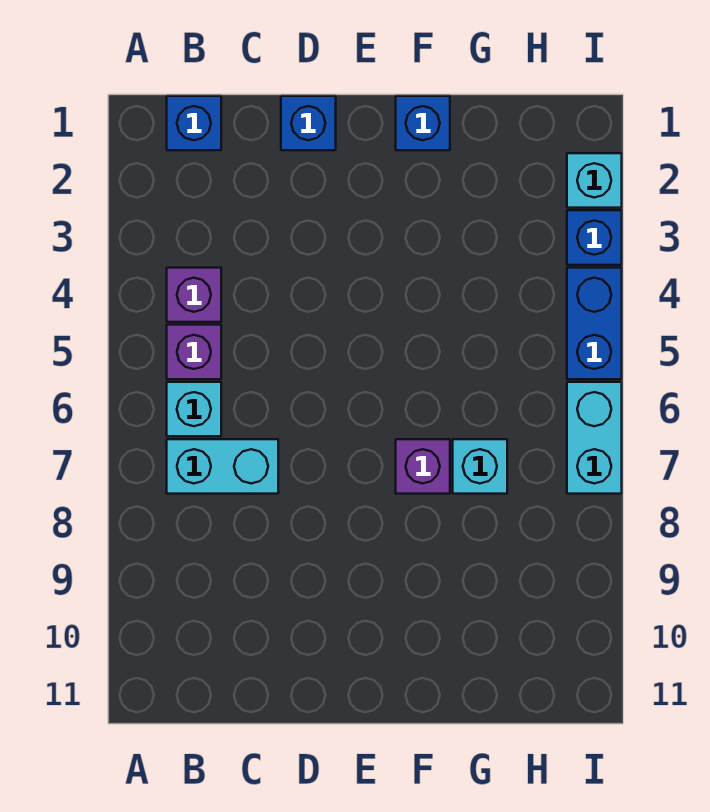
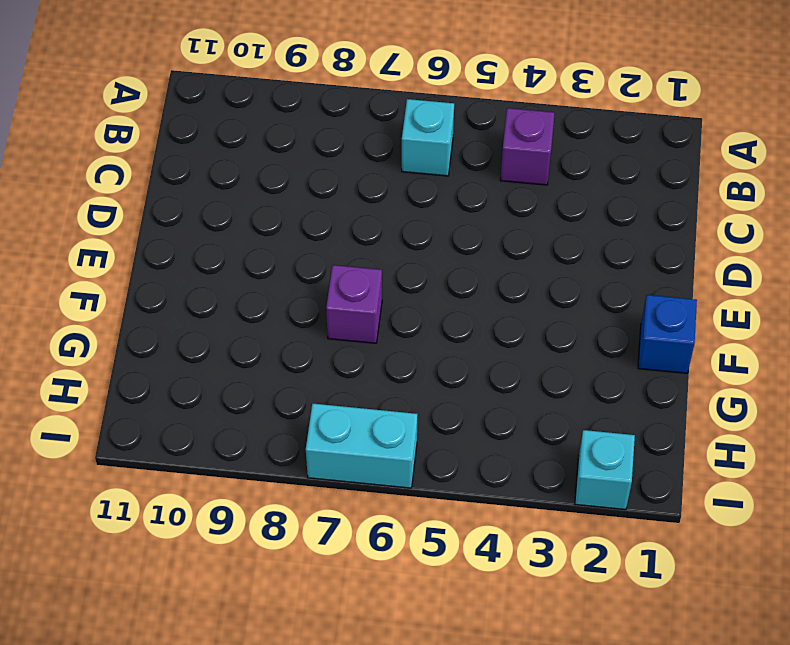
none -> blue brick B1 level 1
none -> purple brick B5 level 1
none -> cyan brick B7:C7 level 1

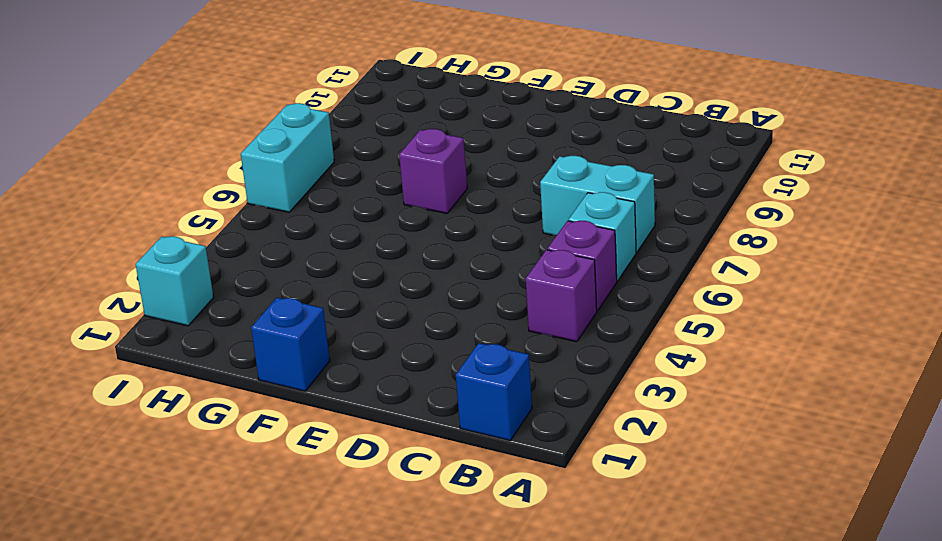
none -> blue brick D1 level 1
none -> cyan brick G7 level 1
none -> blue brick I3 level 1

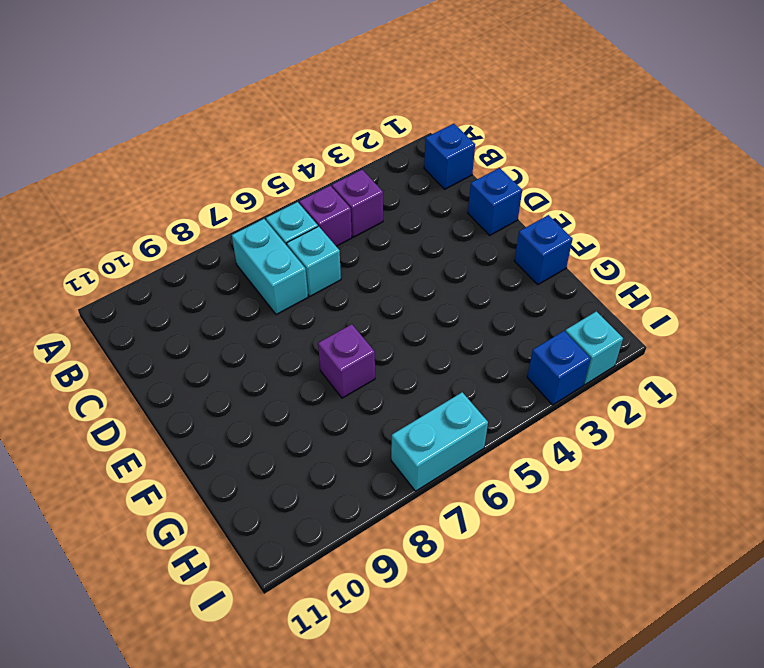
cyan brick C6 level 1 -> cyan brick G7 level 1
none -> blue brick I4:I5 level 1

